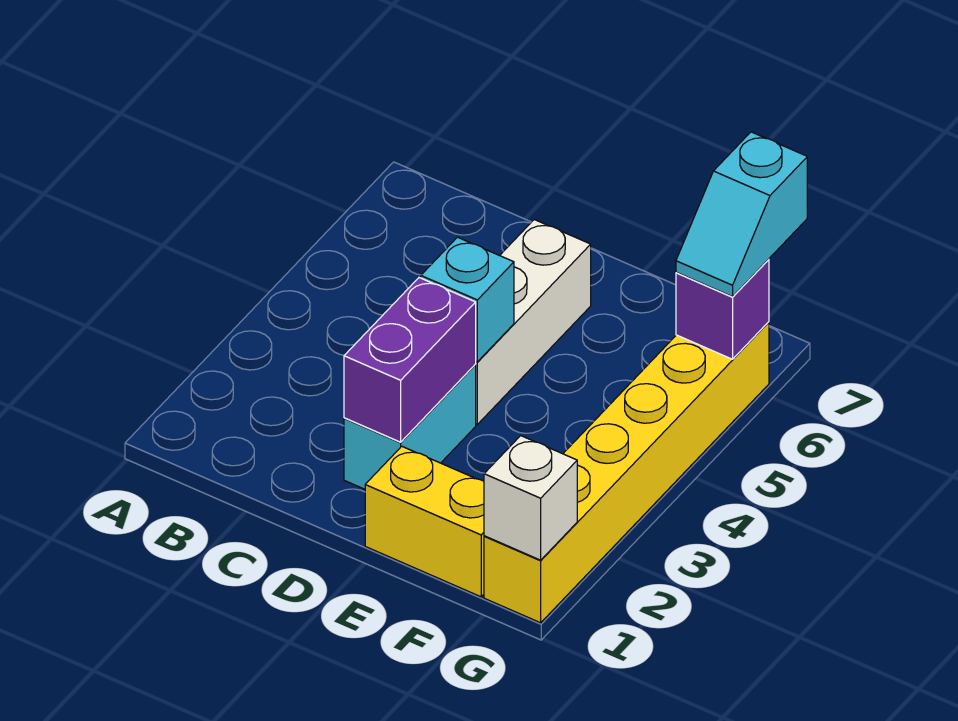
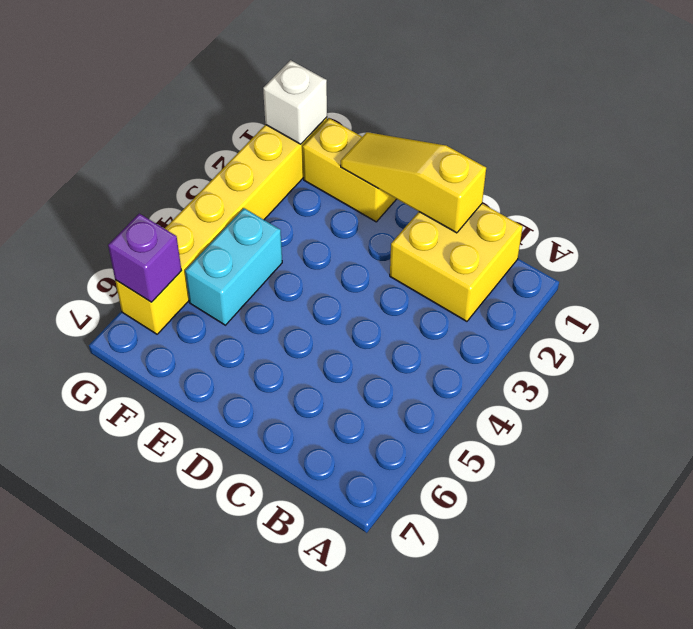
yellow brick B1:C2 level 1 -> none
yellow slope C1:E1 level 2 top C -> none
cyan brick F4:F5 level 1 -> cyan brick D2:D3 level 1
none -> white brick D4:D6 level 1
none -> purple brick D2:D3 level 2

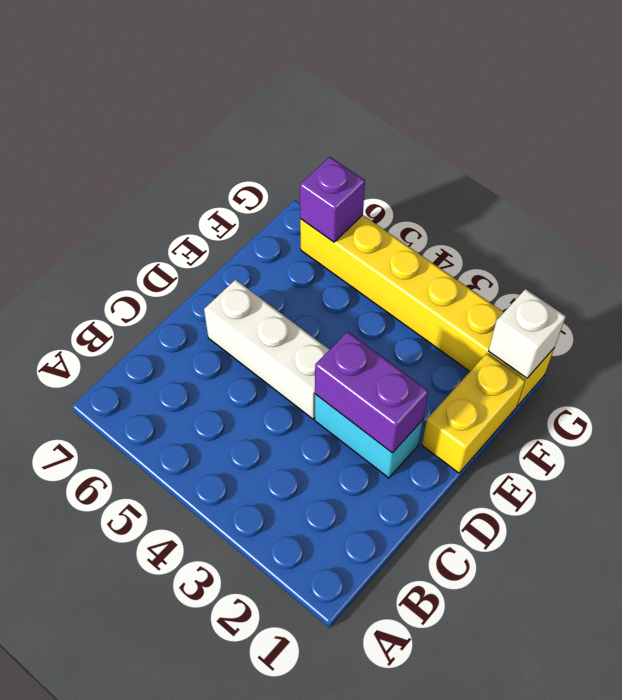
none -> cyan brick D4 level 2
none -> cyan slope G6:G7 level 3 top 7

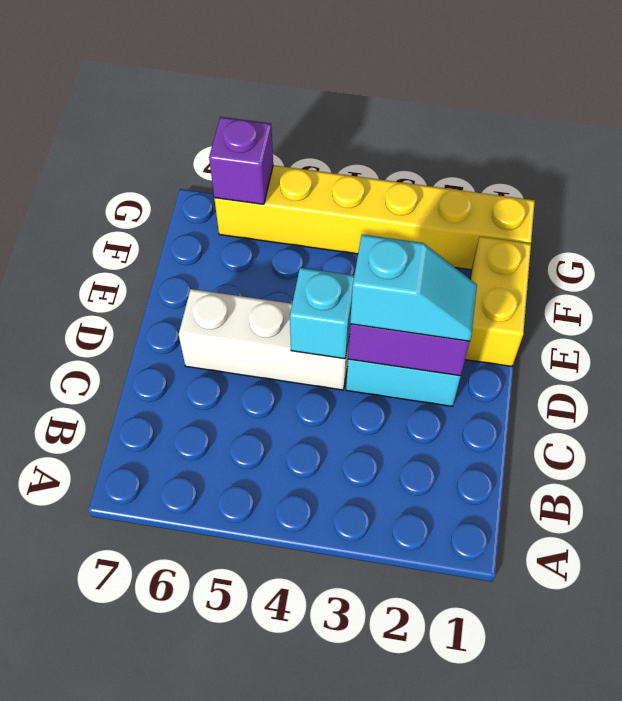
cyan slope D2:D3 level 3 top 3 -> cyan slope G6:G7 level 3 top 7
none -> white brick G1 level 2

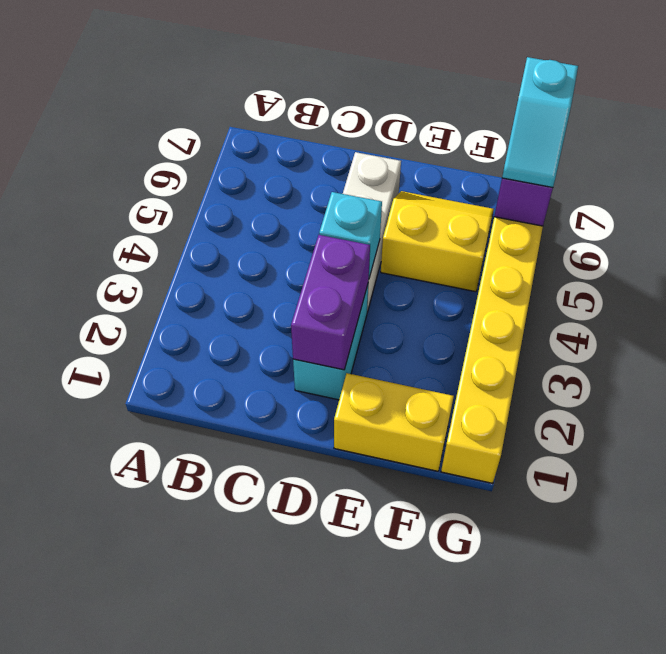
yellow slope E5:F6 level 1 top 5 -> none
none -> white brick G1 level 2

